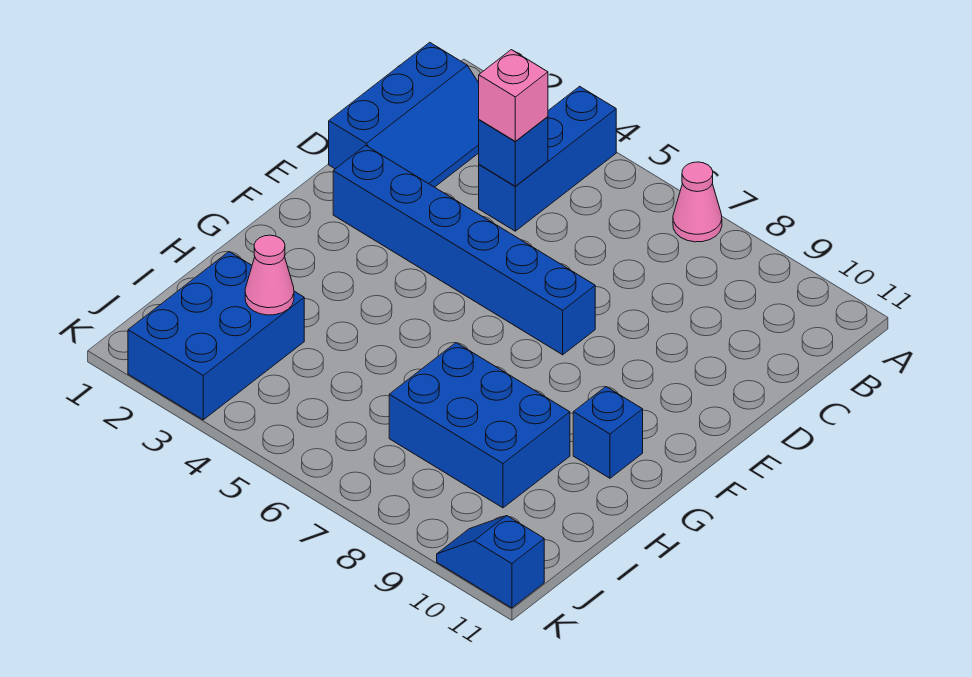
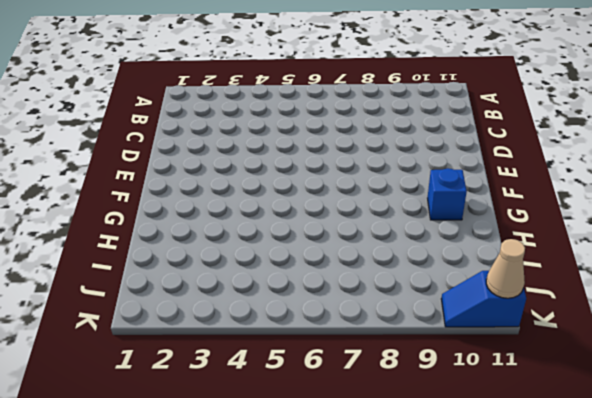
tan cone K11 level 2 -> none
none -> blue brick A4:C4 level 1
none -> pink cone A7 level 1

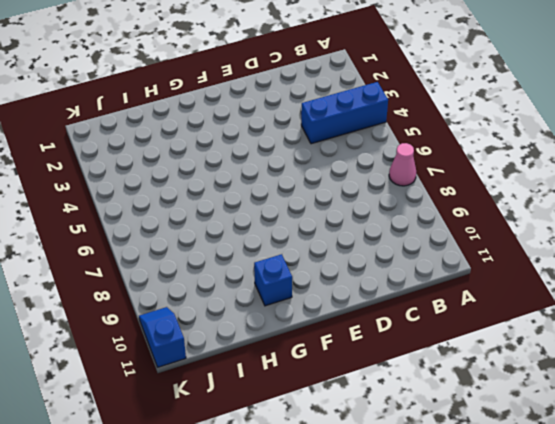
none -> blue slope B1:D2 level 1 top 1
none -> blue brick E2:E7 level 1

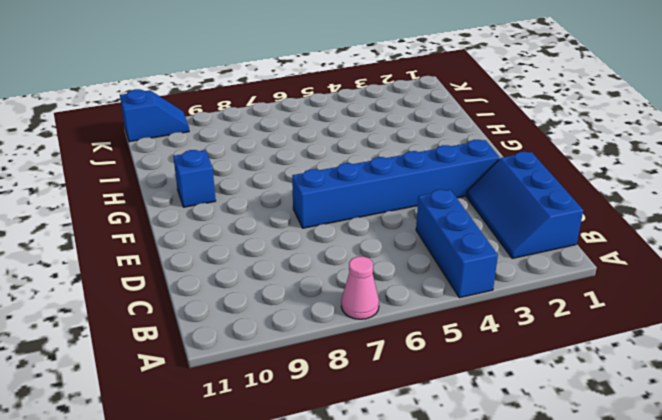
none -> blue brick H7:I9 level 1
none -> blue brick I2:K3 level 1

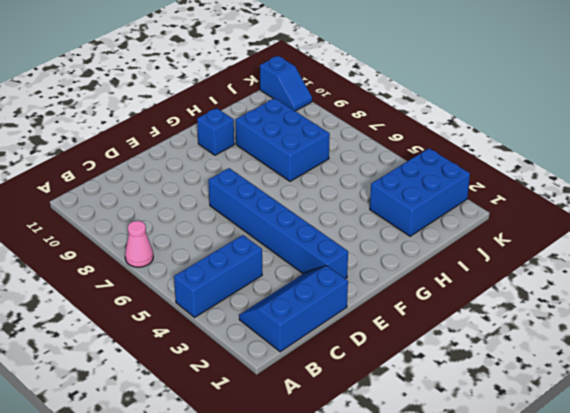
none -> blue brick C4 level 2
none -> pink cone I3 level 2

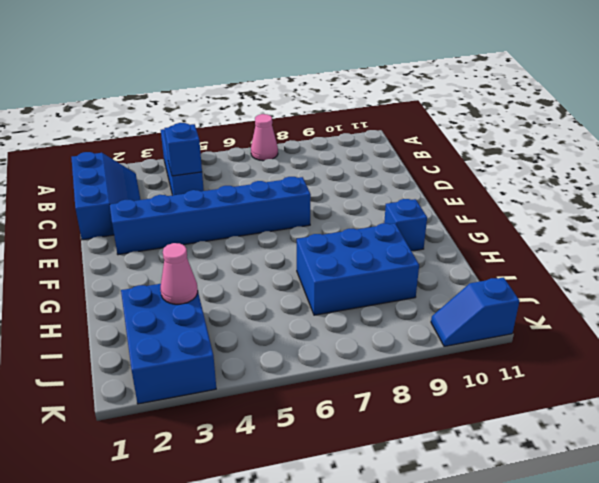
none -> pink brick C4 level 3

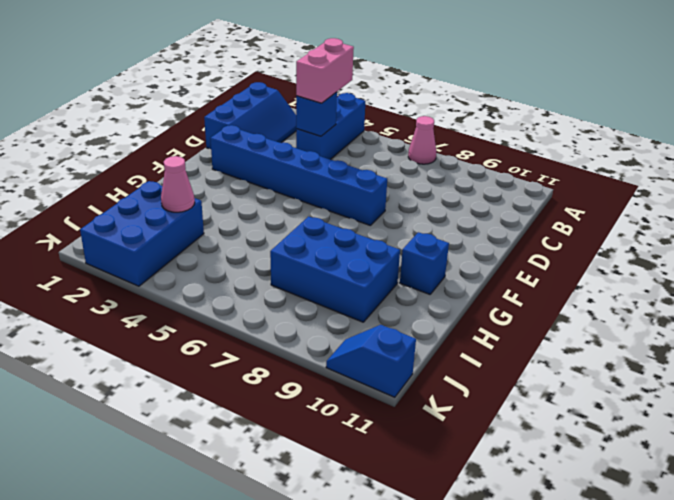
pink brick B4:C4 level 3 -> pink brick C4 level 3

